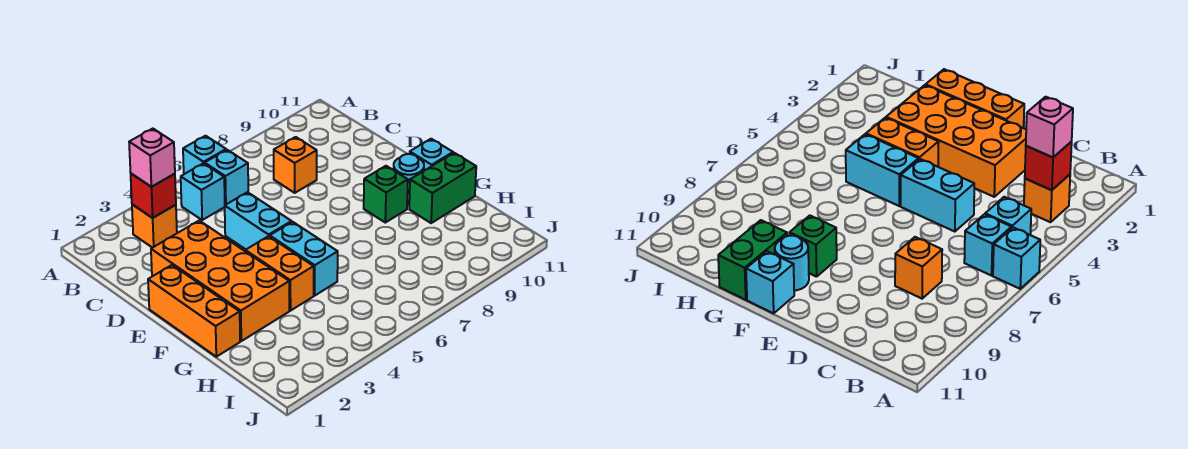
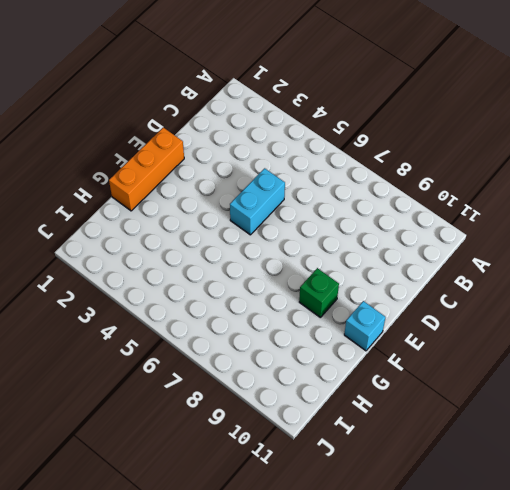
none -> cyan brick A6 level 1
none -> orange brick B3 level 1
none -> cyan brick B5 level 1

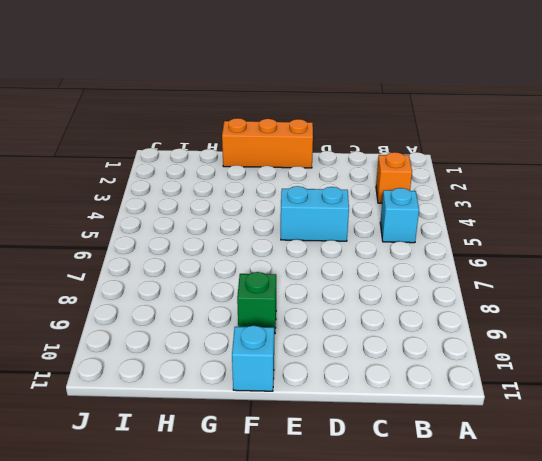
none -> cyan brick A6 level 1
none -> cyan brick B6 level 1
none -> orange brick C8 level 1

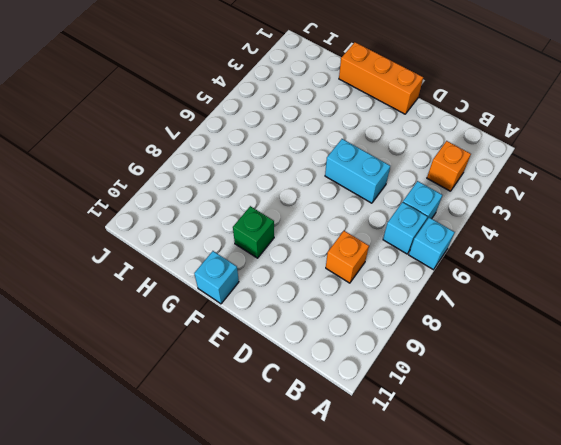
none -> orange brick D2:G3 level 1
none -> orange brick F4:G4 level 1
none -> cyan brick F5:G5 level 1

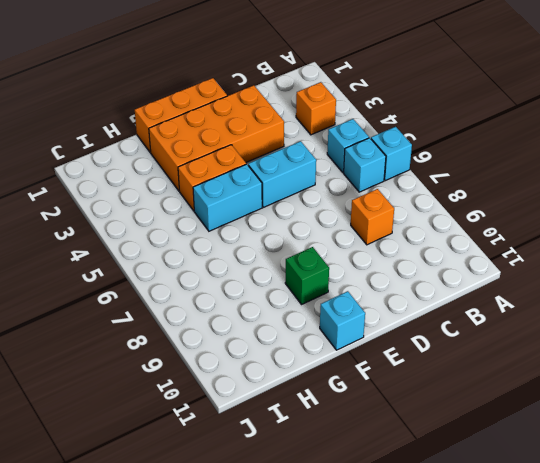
none -> cyan round brick F10 level 1
none -> green brick G10:G11 level 1
none -> red brick B3 level 2

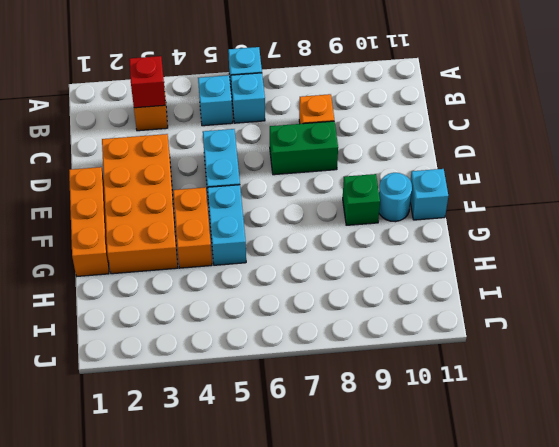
green brick D7:D8 level 1 -> green brick G10:G11 level 1
none -> pink brick B3 level 3

